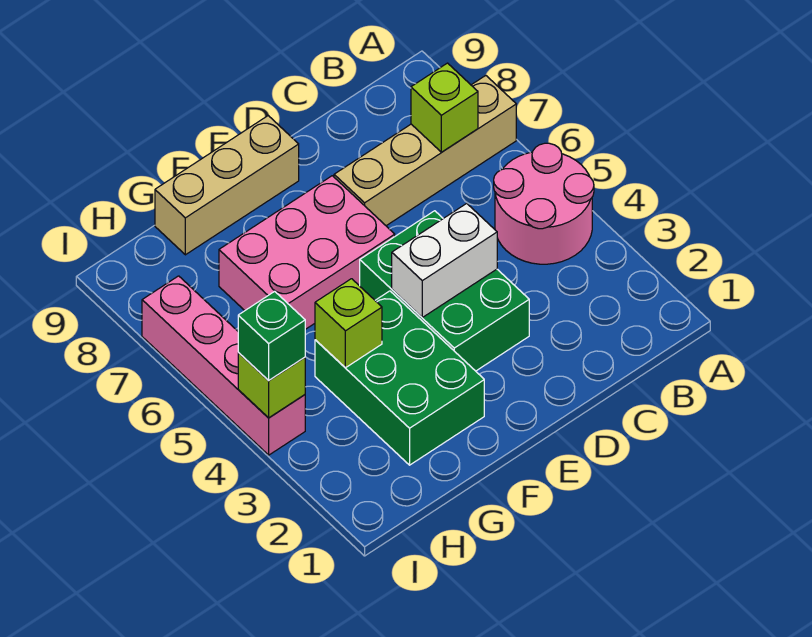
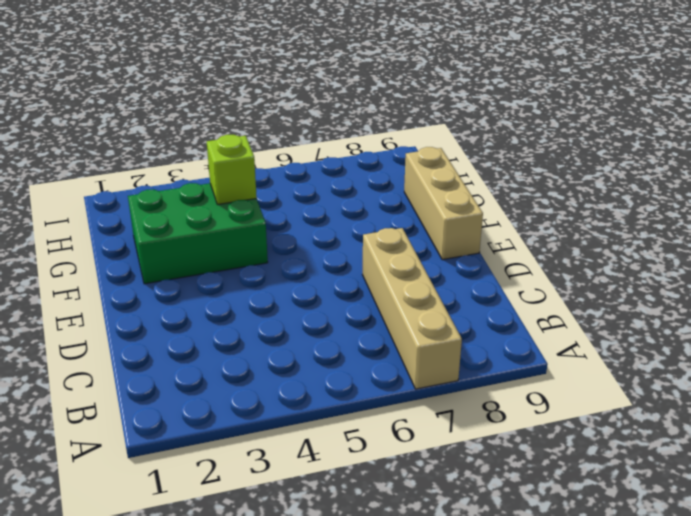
none -> pink round brick A4:B5 level 1
none -> green brick D3:E5 level 1
none -> pink brick E6:G7 level 1

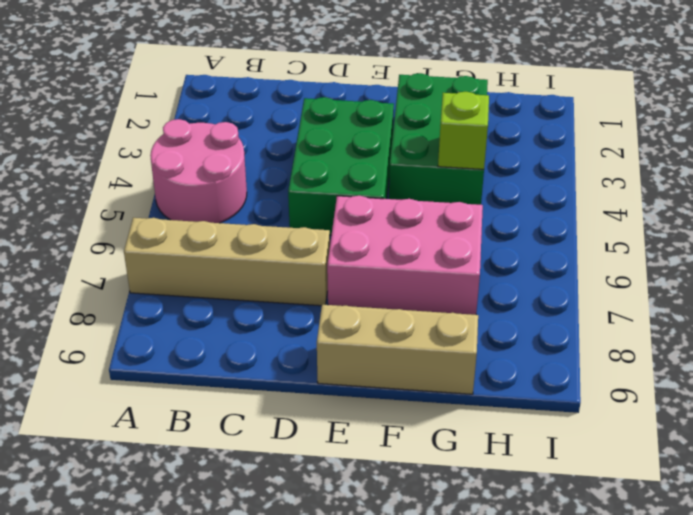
none -> pink brick I4:I7 level 1
none -> lime brick B7 level 2
none -> white brick D4:E4 level 2

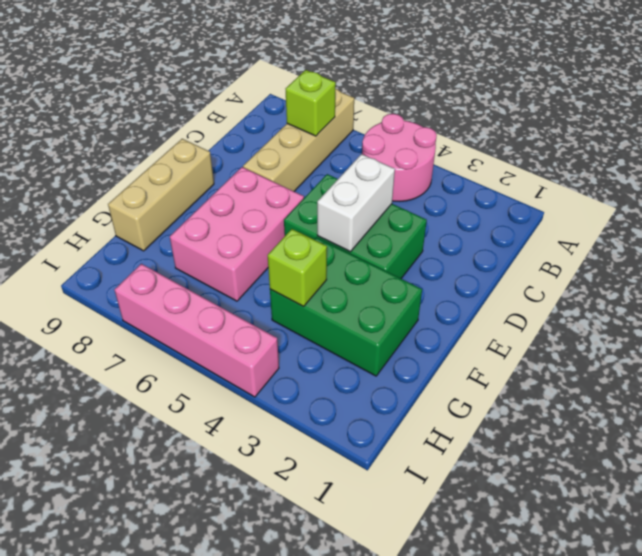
none -> lime brick I4 level 2
none -> green brick I4 level 3

